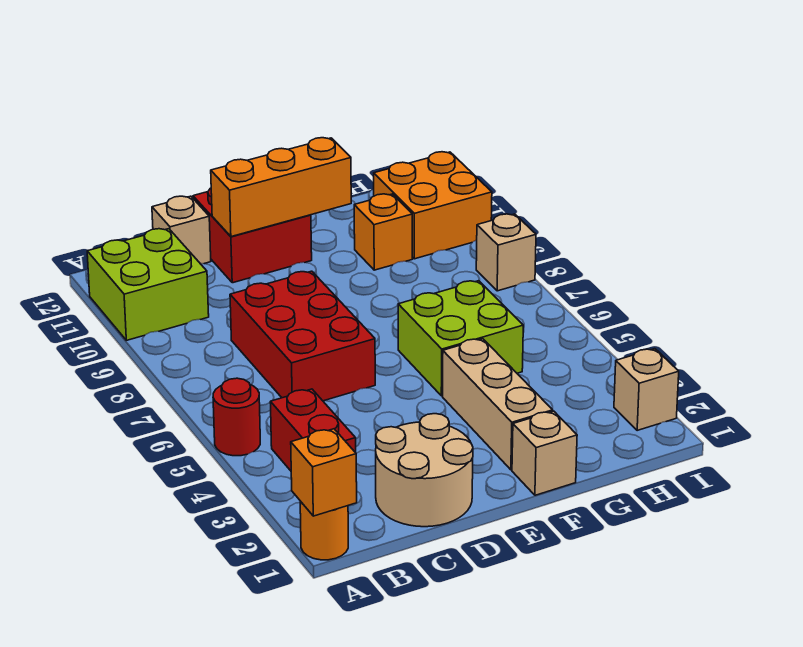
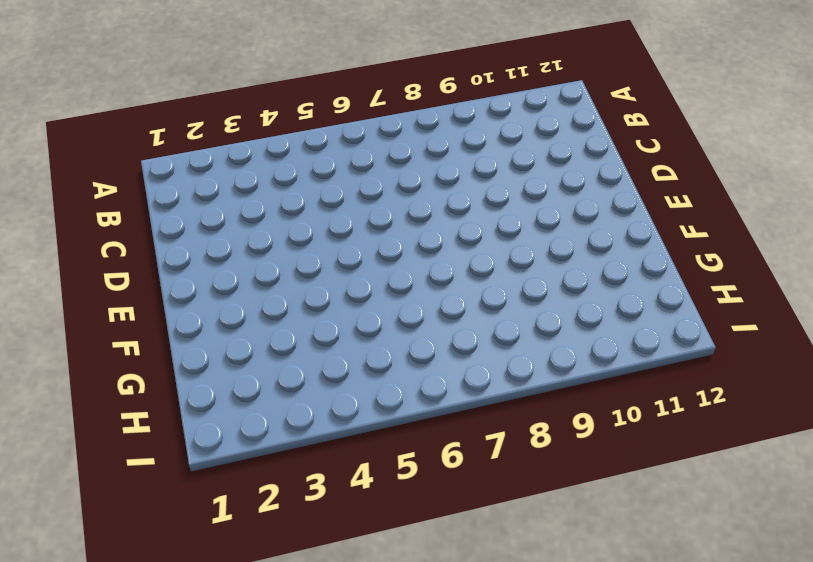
none -> orange round brick A1 level 1
none -> red round brick A5 level 1
none -> lime brick A10:B11 level 1

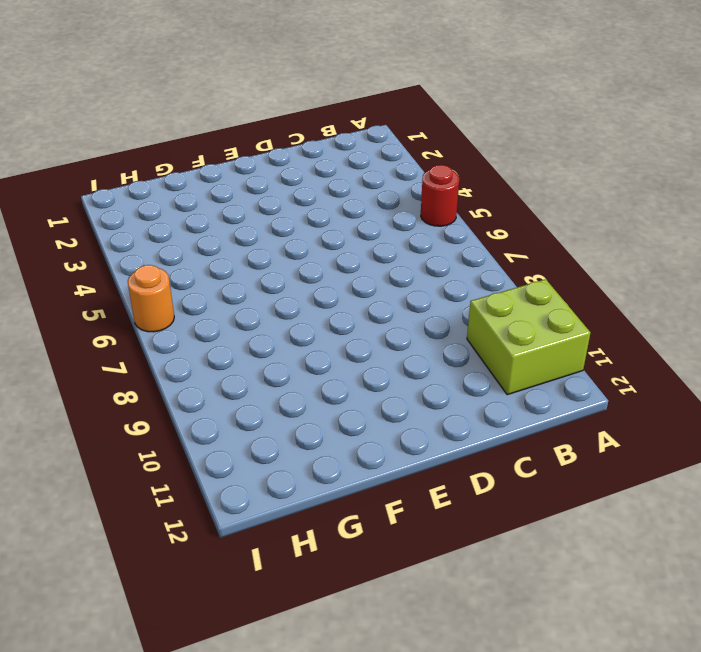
orange round brick I6 level 1 -> orange round brick A1 level 1
none -> red brick B3:B4 level 1
none -> tan round brick C1:D2 level 1
none -> red brick C6:D8 level 1

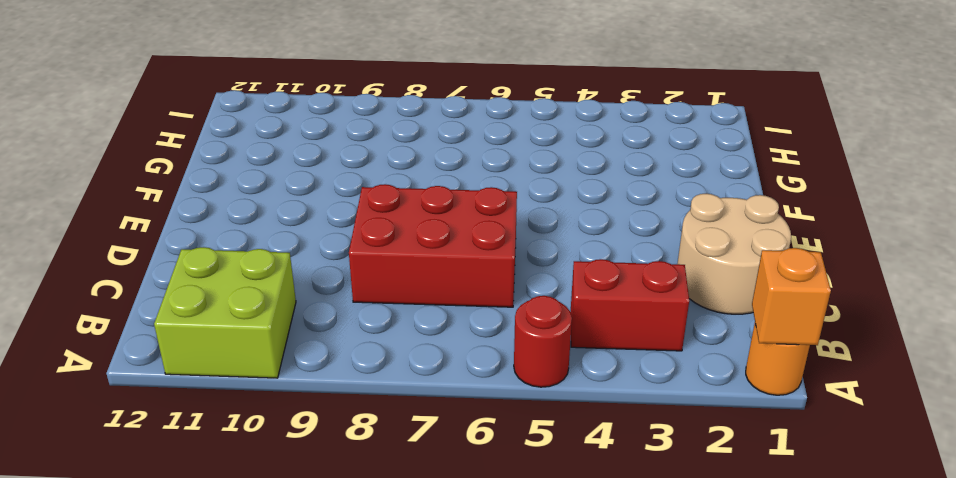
none -> tan brick C12 level 1
none -> red brick D11:E12 level 1
none -> tan brick F1 level 1

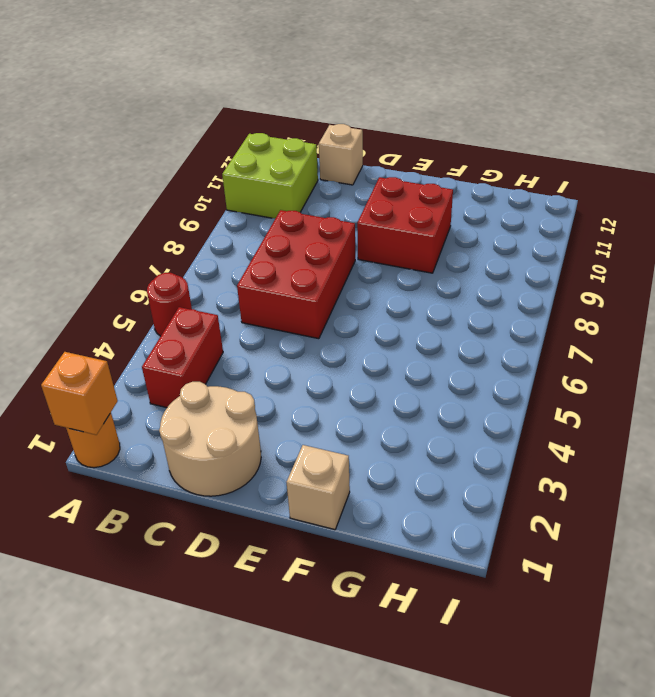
red brick E9:F10 level 1 -> red brick D11:E12 level 1
none -> tan brick F2:F4 level 1
none -> lime brick F5:G6 level 1
none -> orange brick G10 level 1

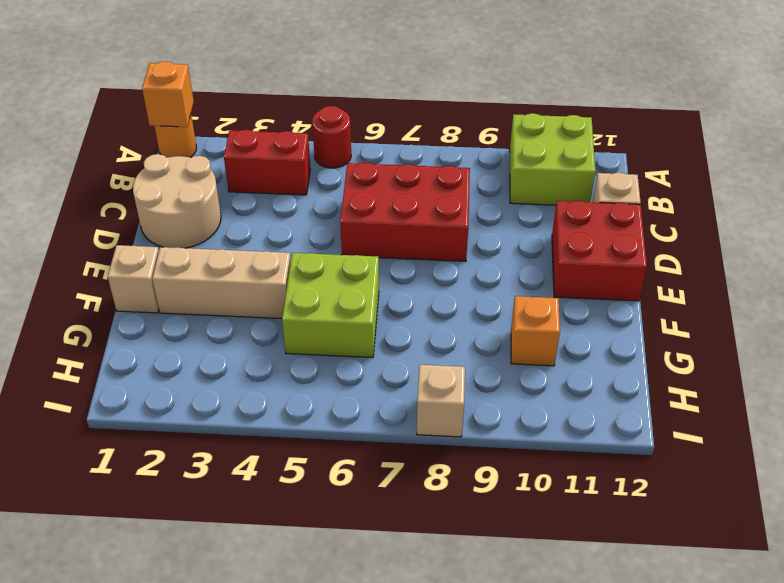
none -> orange brick H10:I11 level 1
none -> tan brick I2 level 1
none -> orange brick D11:F11 level 2

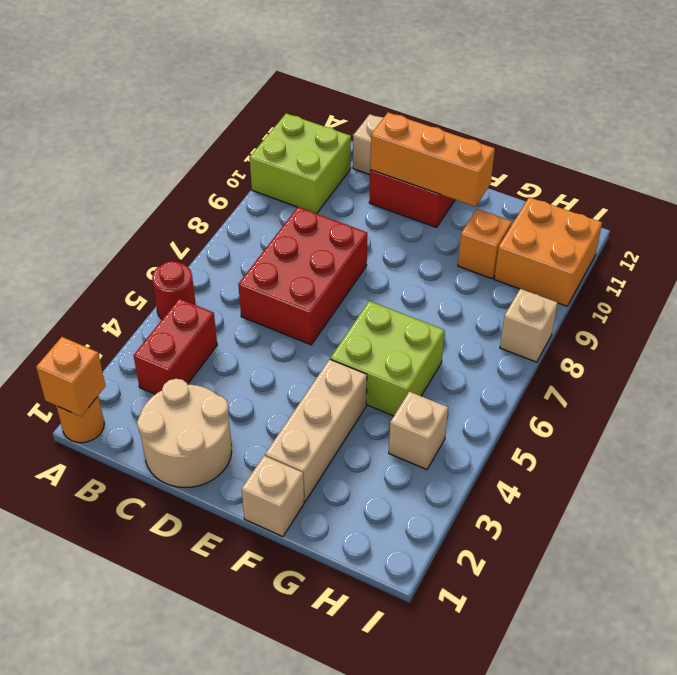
tan brick H4 level 1 -> tan brick I2 level 1

